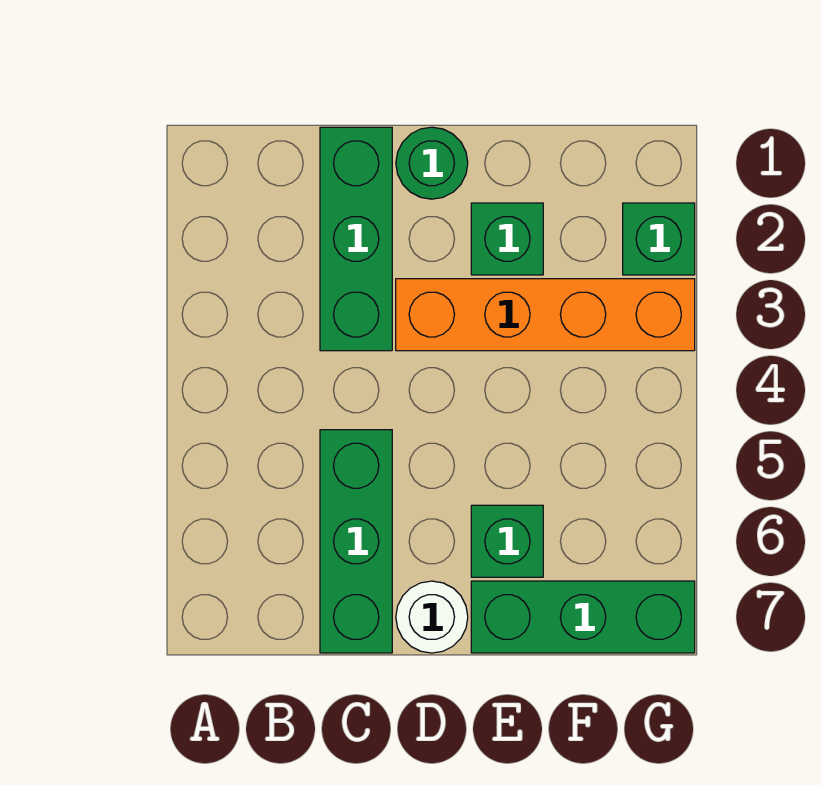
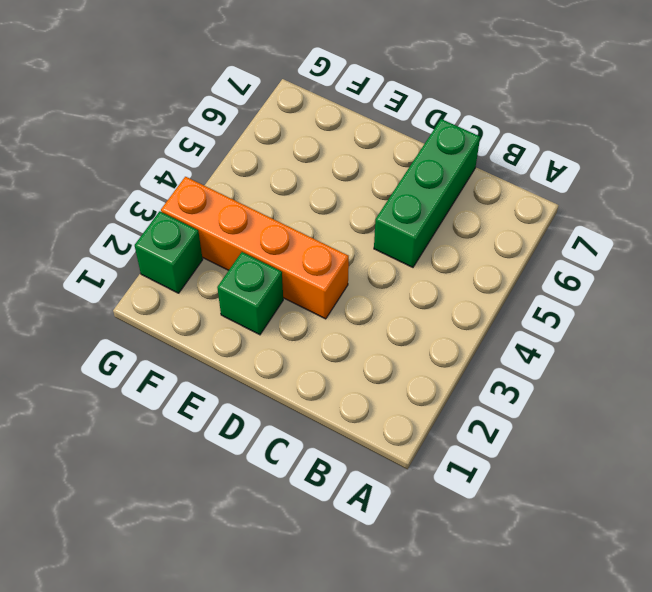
none -> green brick C1:C3 level 1
none -> green round brick D1 level 1

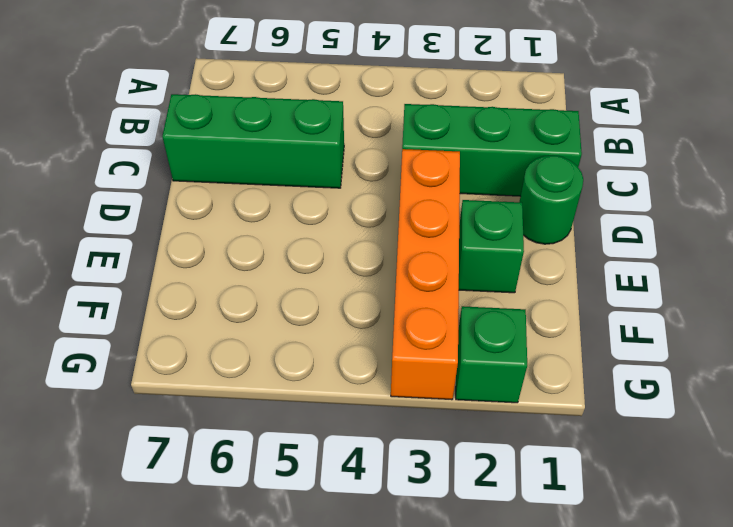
none -> white round brick D7 level 1
none -> green brick E6 level 1

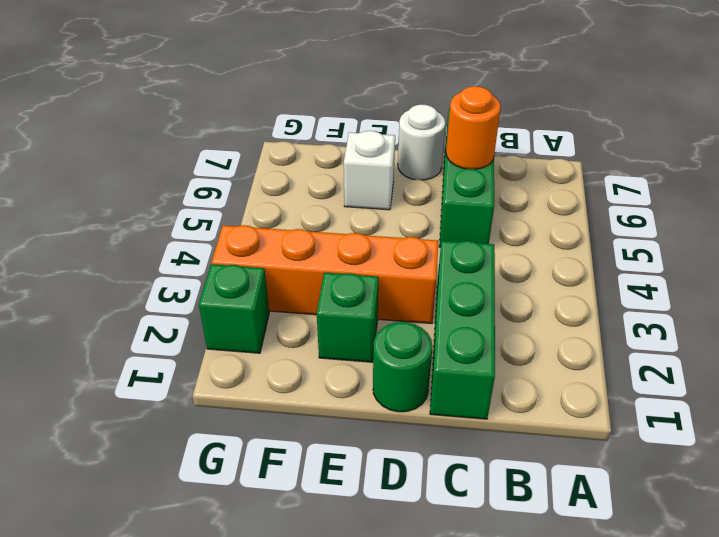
orange round brick C6 level 2 -> none
white brick E6 level 1 -> green brick E6 level 1
none -> green brick E7:G7 level 1

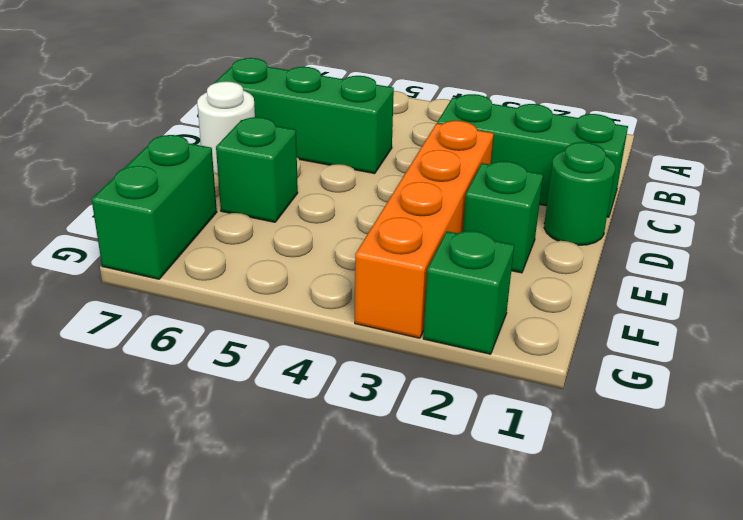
green brick F7:G7 level 1 -> green brick E7:G7 level 1

